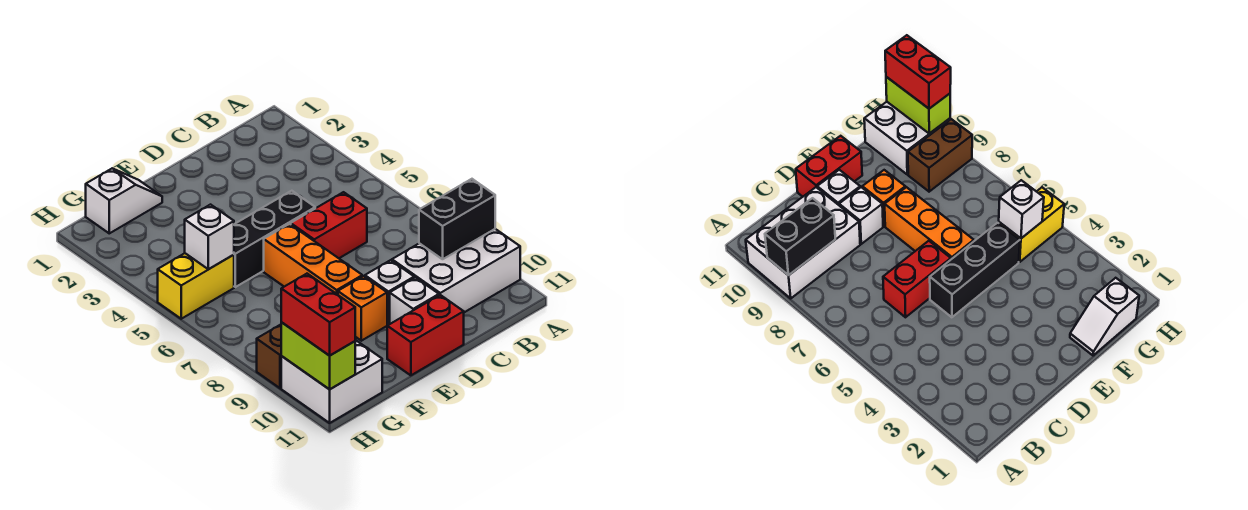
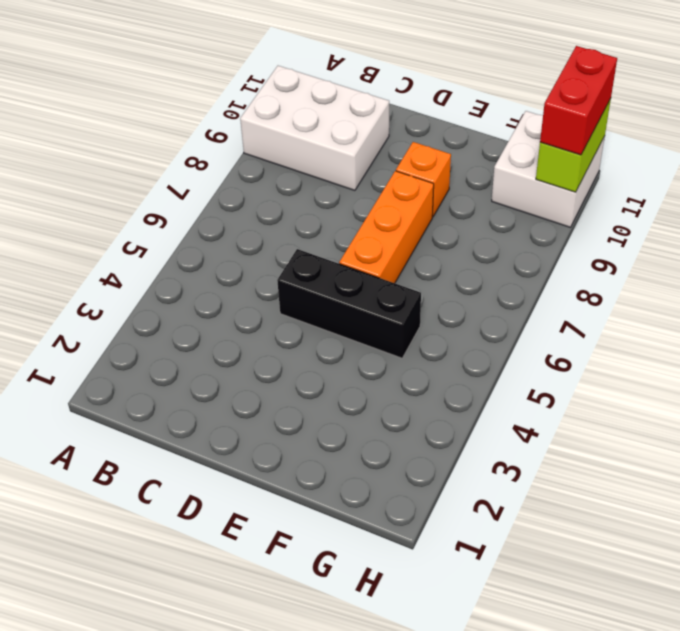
none -> red brick C6:D6 level 1
none -> white brick D9 level 1
none -> white brick D10 level 1

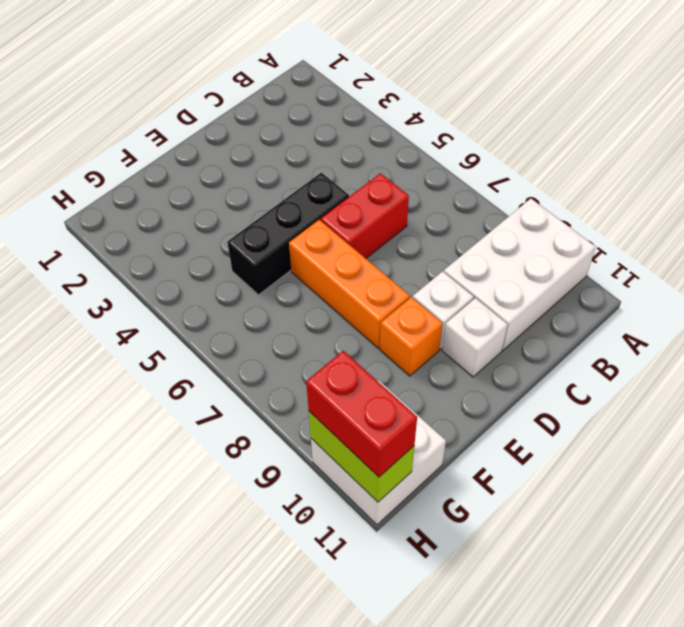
none -> red brick D11:E11 level 1
none -> white slope F1:G1 level 1 top G
none -> yellow brick G5:H5 level 1

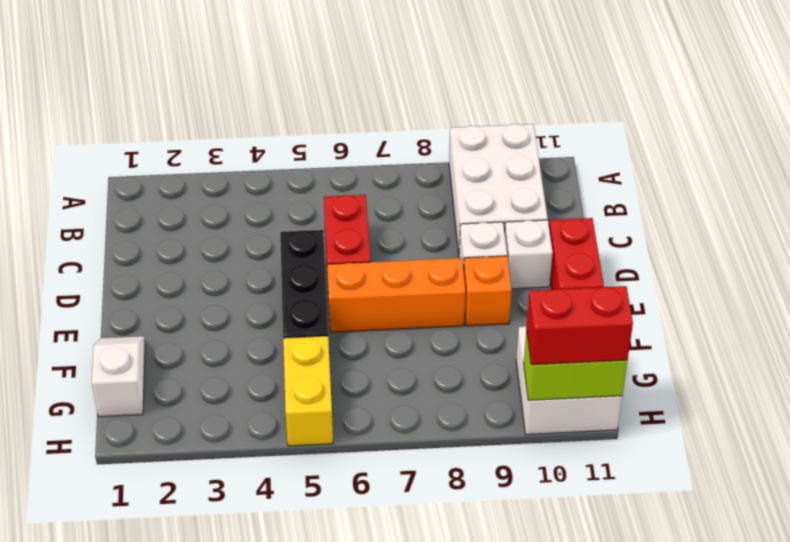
none -> brown brick G9:H9 level 1
none -> black brick A9:B9 level 2
none -> white brick G5 level 2

